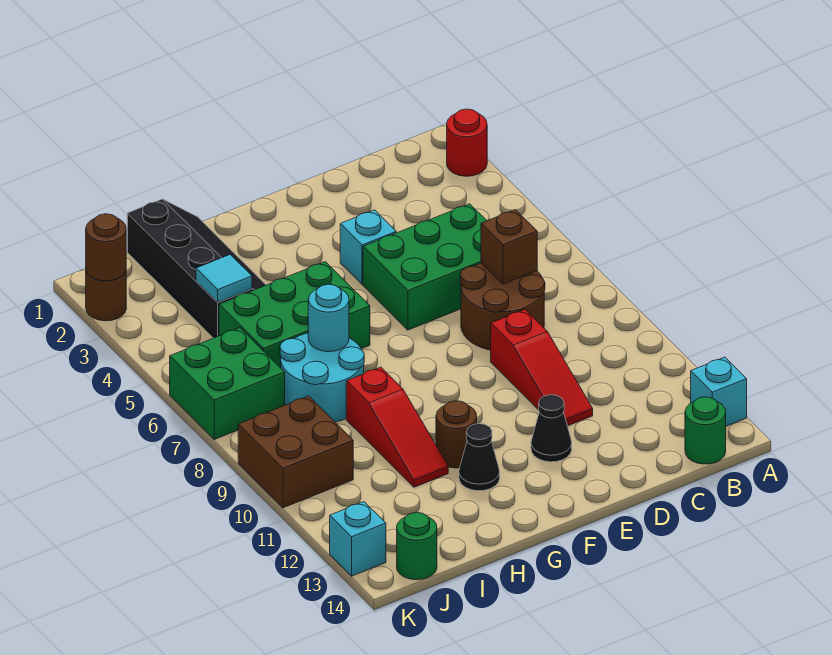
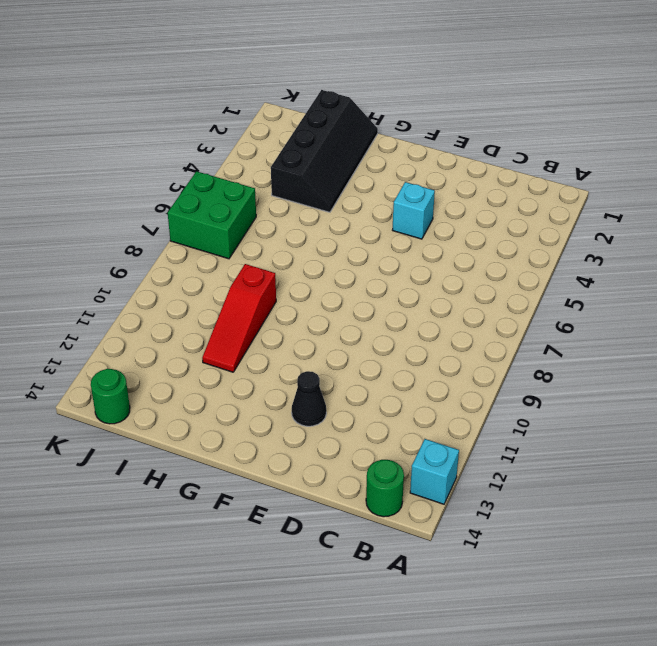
none -> red round brick A2 level 1
none -> green brick C5:E6 level 1
none -> brown round brick C7:D8 level 1

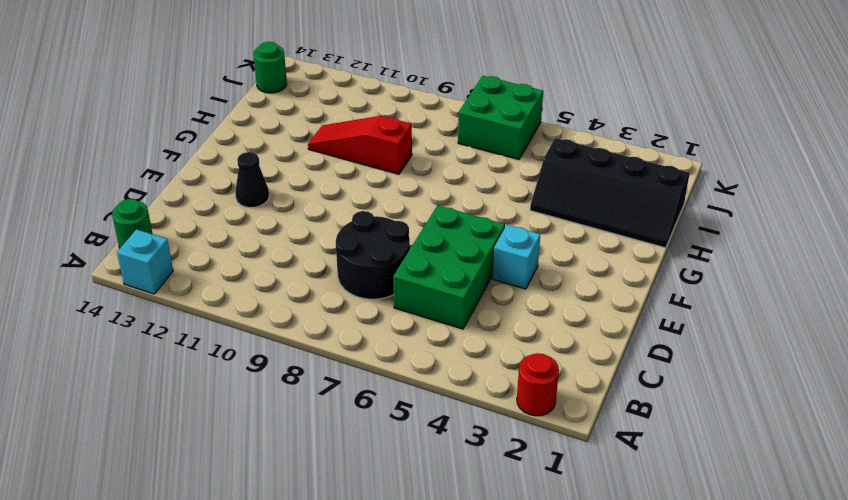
black round brick C7:D8 level 1 -> brown round brick C7:D8 level 1
none -> red slope D9:D11 level 1 top 9
none -> green brick G5:I6 level 1
none -> brown round brick G11 level 1

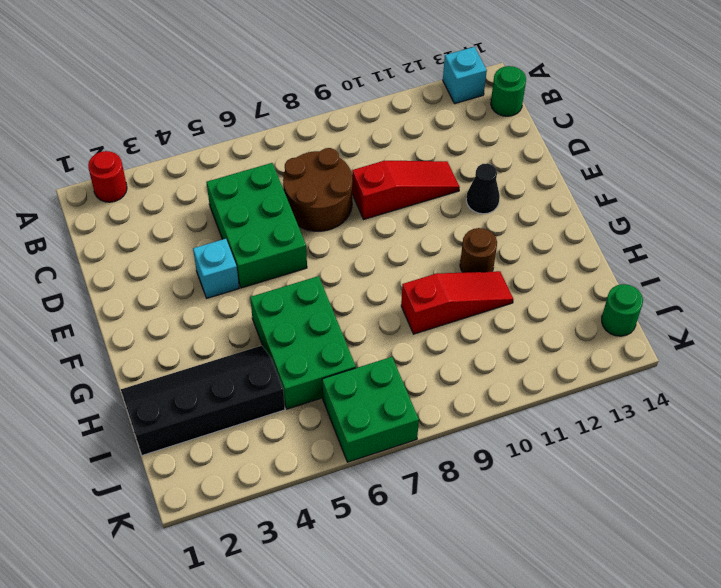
none -> black cone G12 level 1
none -> cyan round brick H7:I8 level 1
none -> brown brick J9:K10 level 1

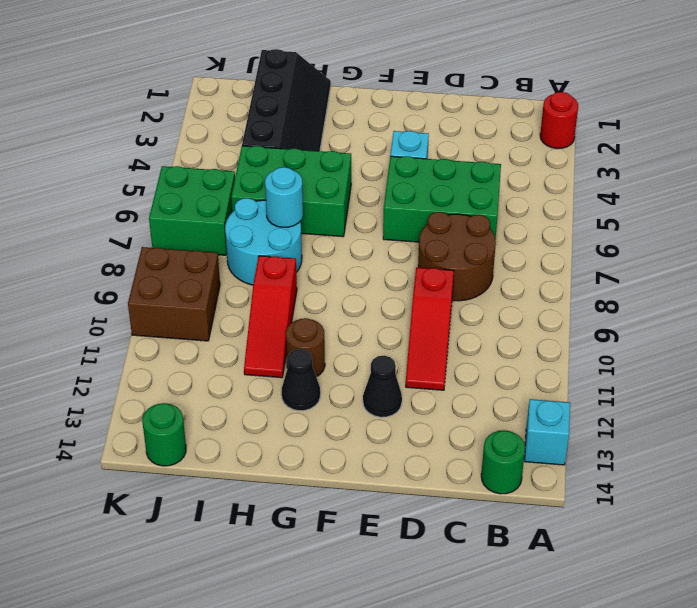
none -> brown round brick K2 level 1
none -> cyan brick K13 level 1
none -> brown brick C7 level 2

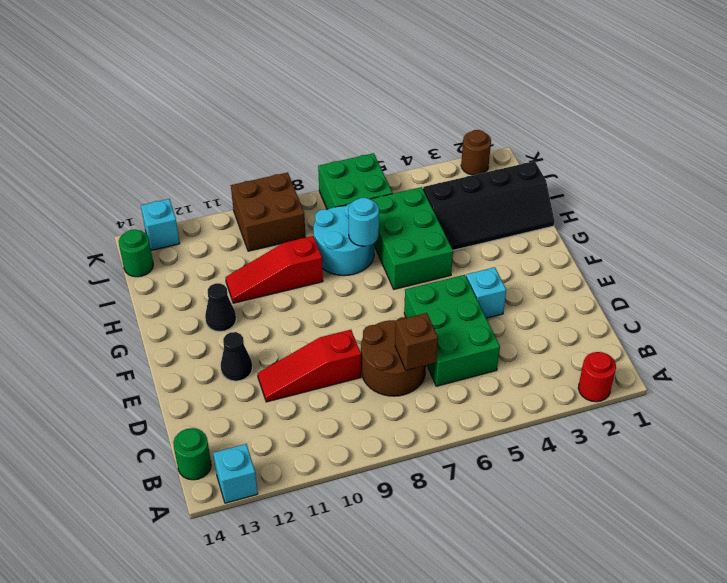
none -> brown round brick G11 level 1
none -> cyan tile I4 level 2
none -> brown round brick K2 level 2

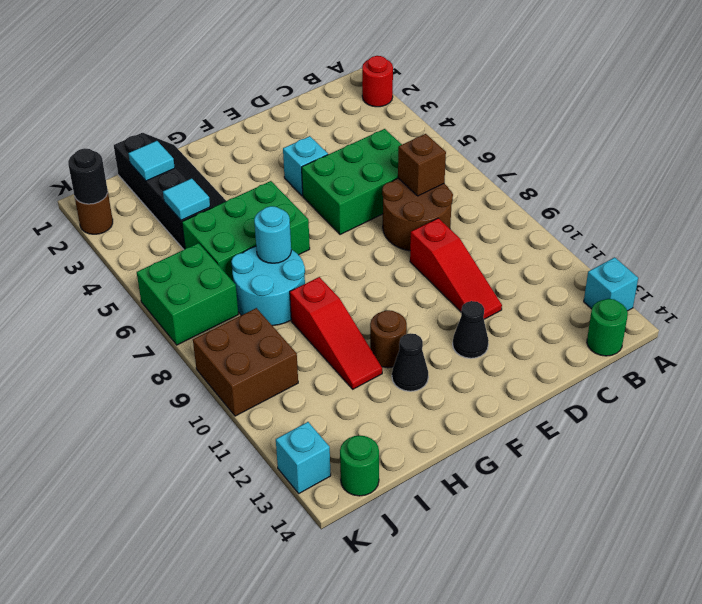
cyan tile I2 level 2 -> none
black round brick K2 level 2 -> brown round brick K2 level 2

